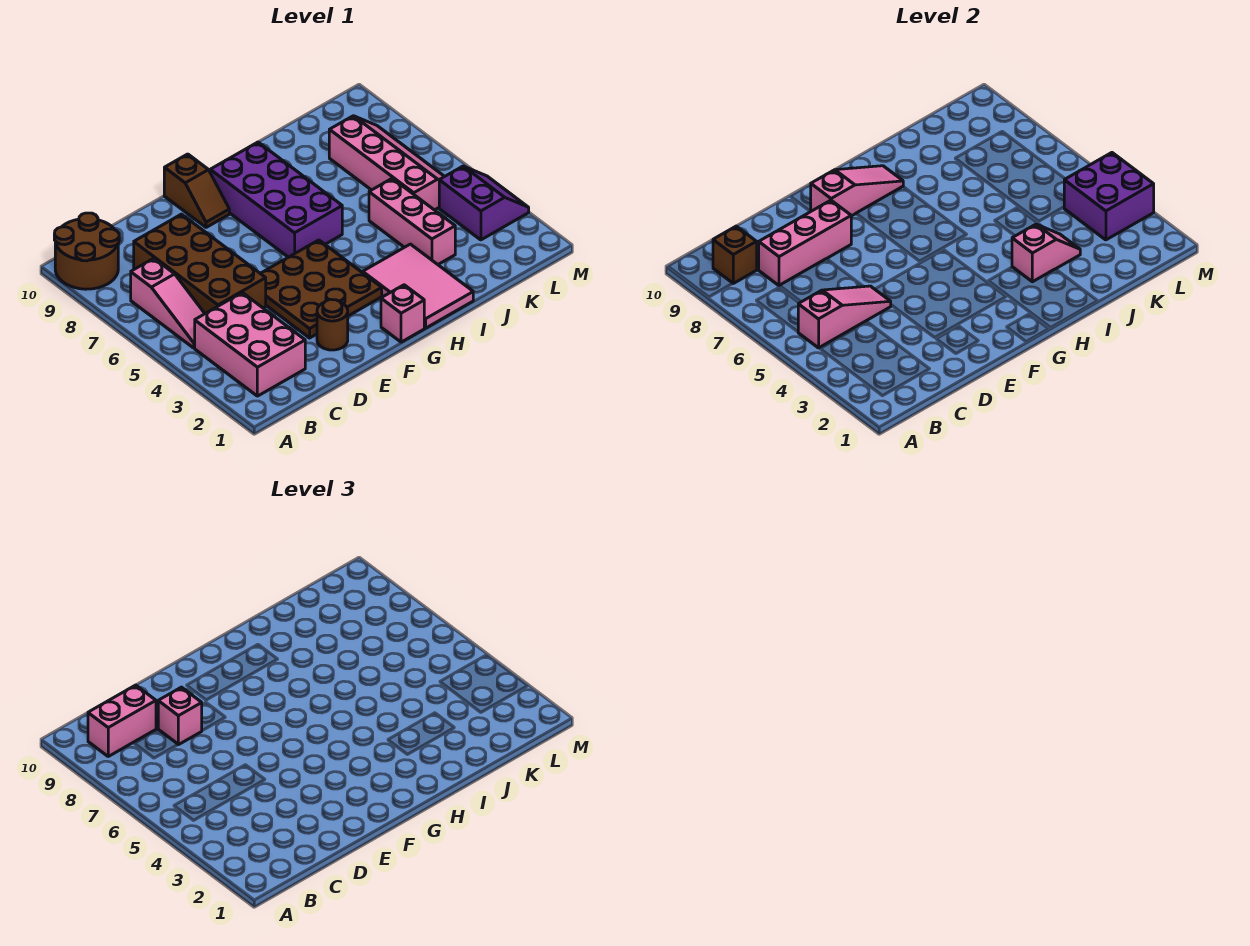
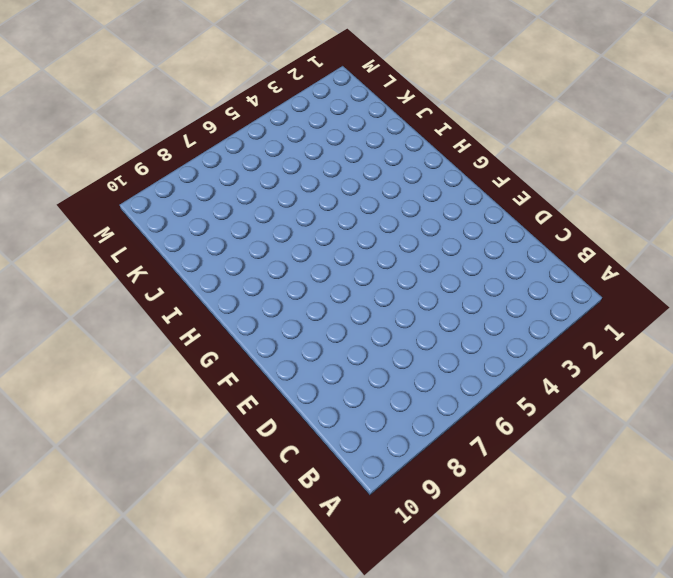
none -> brown round brick A9:B10 level 1
none -> pink brick B2:C4 level 1
none -> pink slope B5:B7 level 1 top 7

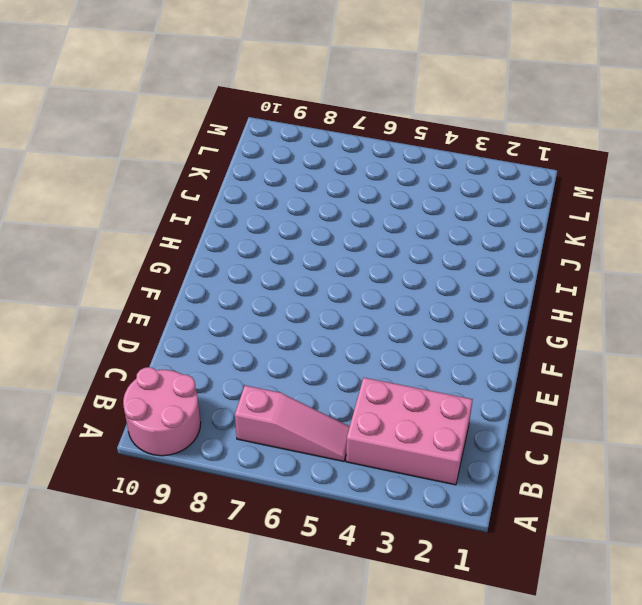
pink round brick A9:B10 level 1 -> brown round brick A9:B10 level 1
none -> brown brick C5:D8 level 1
none -> brown round brick E2 level 1
none -> brown plate E3:G5 level 1

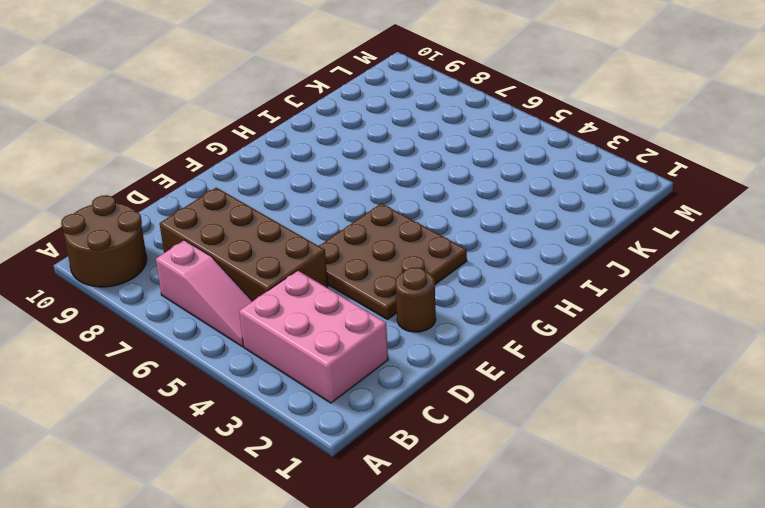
none -> brown slope F9:F10 level 1 top 10
none -> pink brick G1 level 1
none -> purple brick G6:H9 level 1

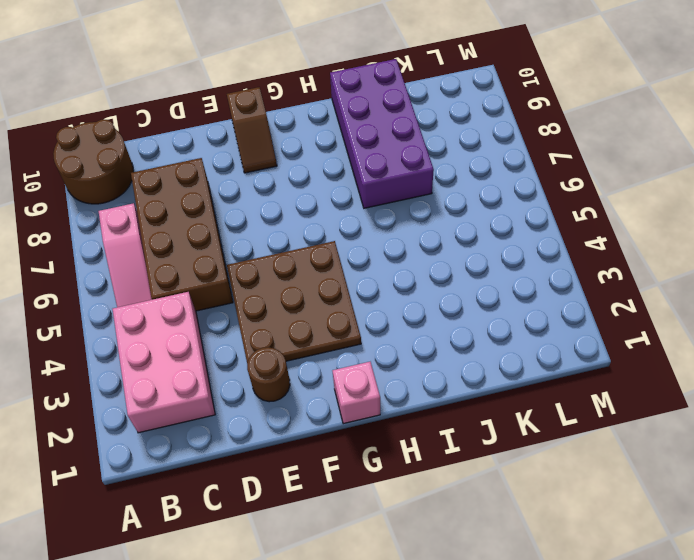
purple brick I7:J10 level 1 -> purple brick G6:H9 level 1
none -> pink tile H1:I3 level 1
none -> pink brick J3:J5 level 1
none -> pink slope K5:L8 level 1 top K

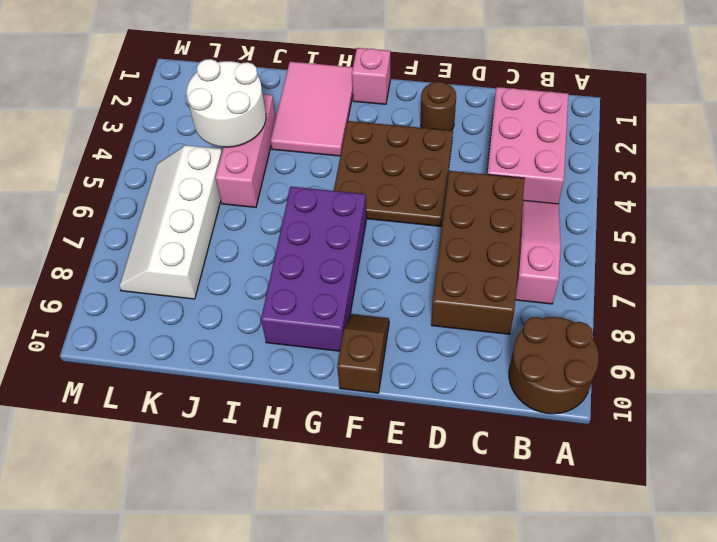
white round brick J3:K4 level 2 -> pink slope I3:J3 level 2 top I
white slope K5:L8 level 1 top K -> pink slope K5:L8 level 1 top K
none -> purple slope L3:M4 level 1 top L
none -> pink slope B5:D5 level 2 top B
none -> brown brick B9 level 2

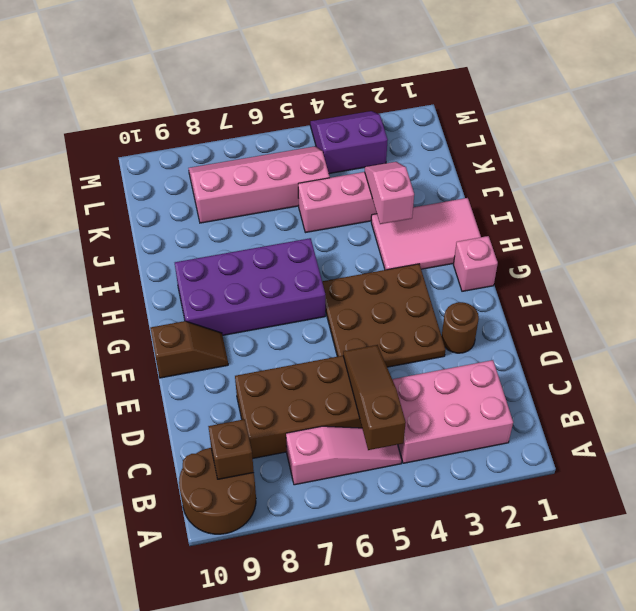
brown slope B5:D5 level 2 top B -> pink slope B5:D5 level 2 top B
none -> pink brick C8:E8 level 2
none -> pink slope F9:H9 level 2 top F
none -> purple brick L3:M4 level 2

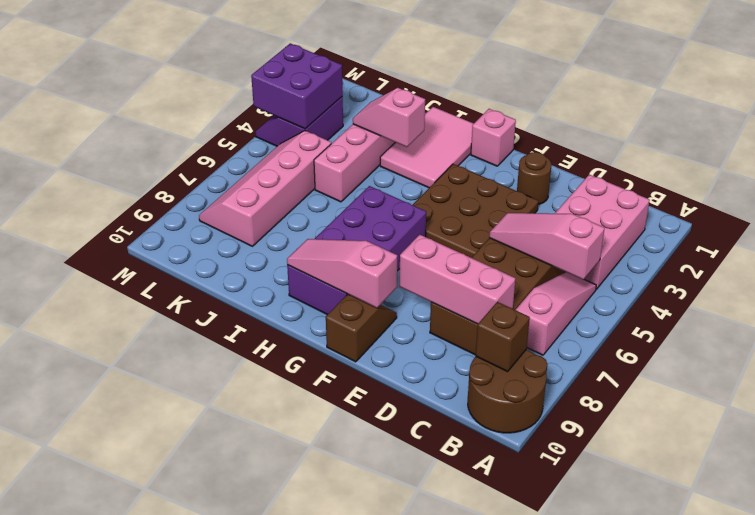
none -> pink brick B9:C9 level 3
none -> pink brick D8 level 3

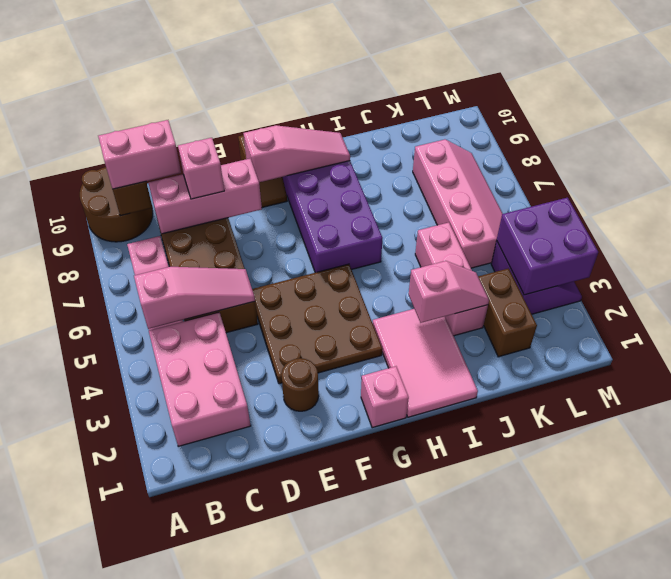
brown brick K2:K3 level 1 -> none

